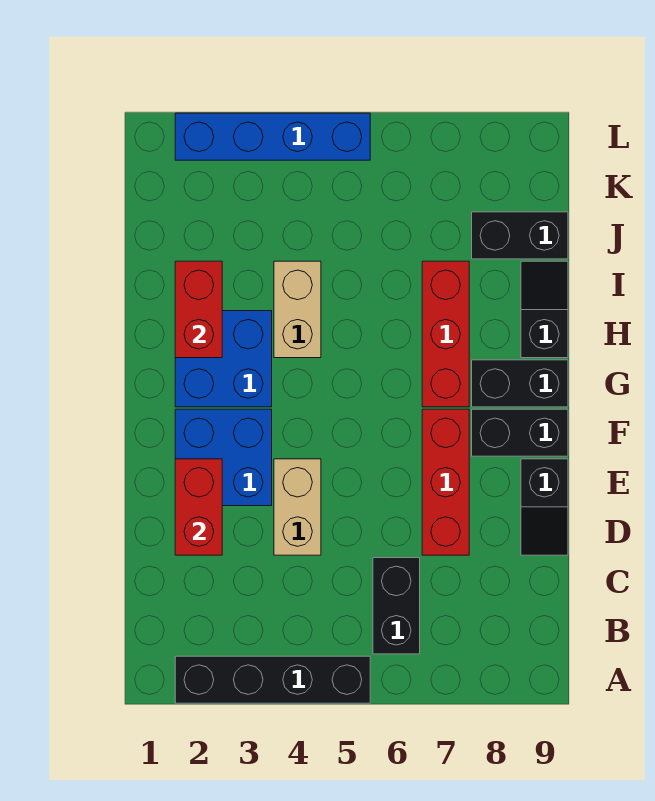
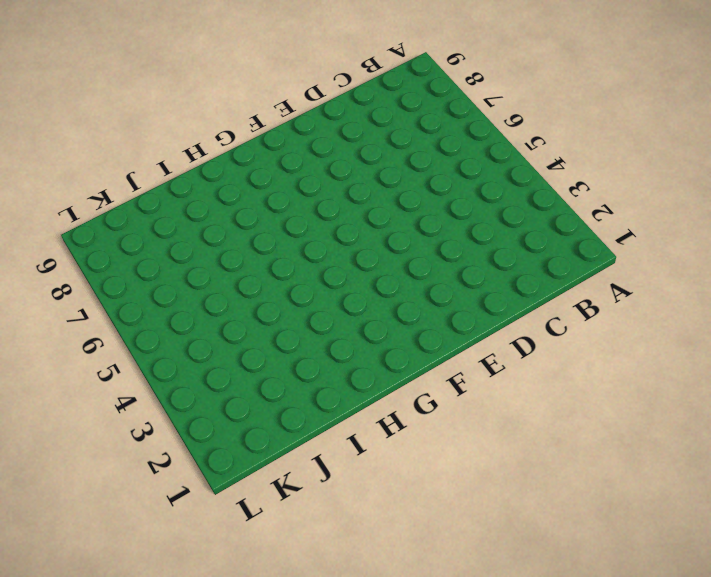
none -> black brick A2:A5 level 1
none -> black brick B6:C6 level 1
none -> tan brick D4:E4 level 1

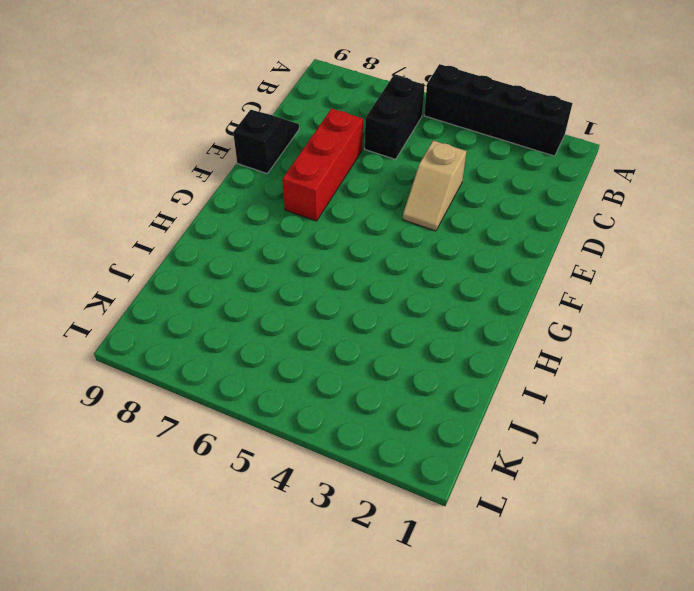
tan slope D4:E4 level 1 top D -> tan brick D4:E4 level 1
none -> blue brick E2:F3 level 1
none -> black brick F8:F9 level 1
none -> blue brick G2:H3 level 1

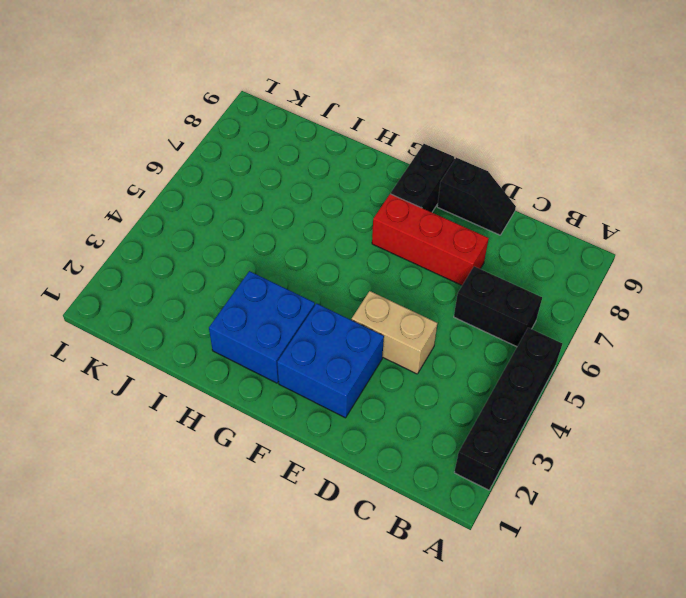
none -> red brick G7:I7 level 1
none -> black brick G8:G9 level 1
none -> tan brick H4:I4 level 1

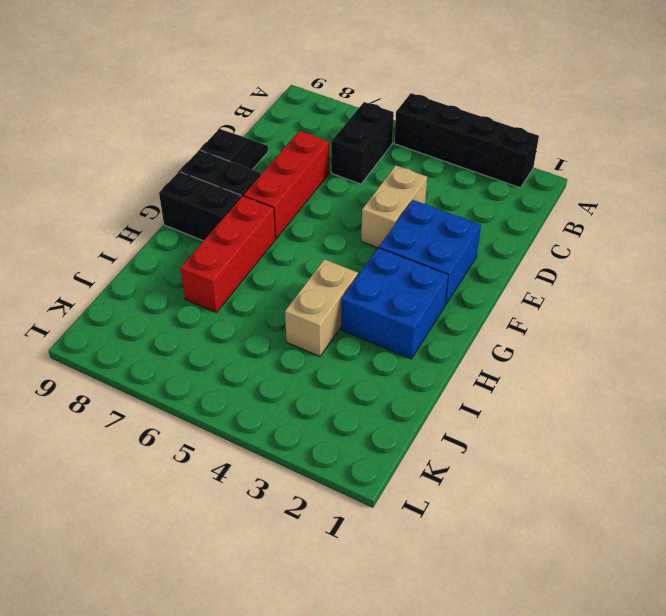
none -> black slope H9:I9 level 1 top H
none -> black brick J8:J9 level 1
none -> blue brick L2:L5 level 1

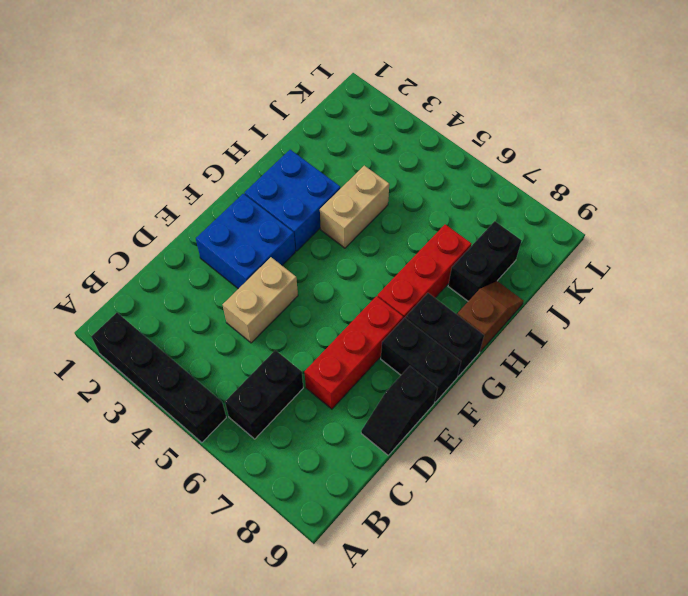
brown slope H9:I9 level 1 top H -> black slope H9:I9 level 1 top H
black brick I8:J8 level 1 -> black brick J8:J9 level 1
none -> blue brick L2:L5 level 1
none -> red brick D2:E2 level 2
none -> red brick H2:I2 level 2

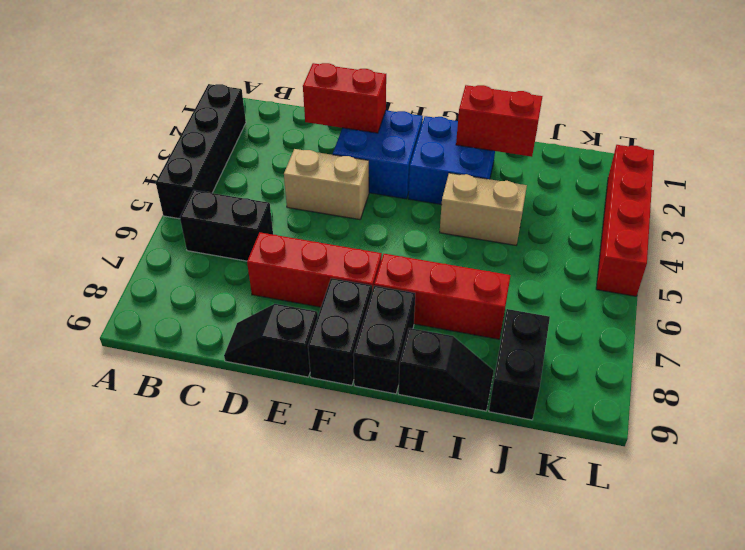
red brick L2:L5 level 1 -> blue brick L2:L5 level 1

